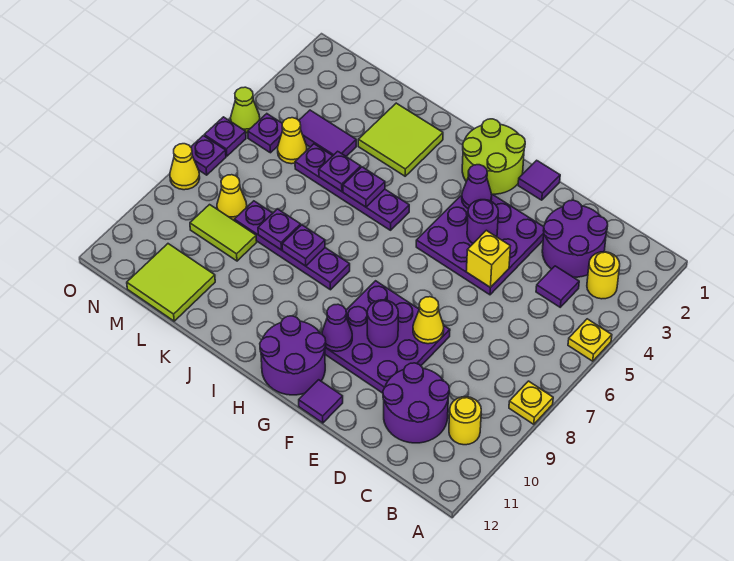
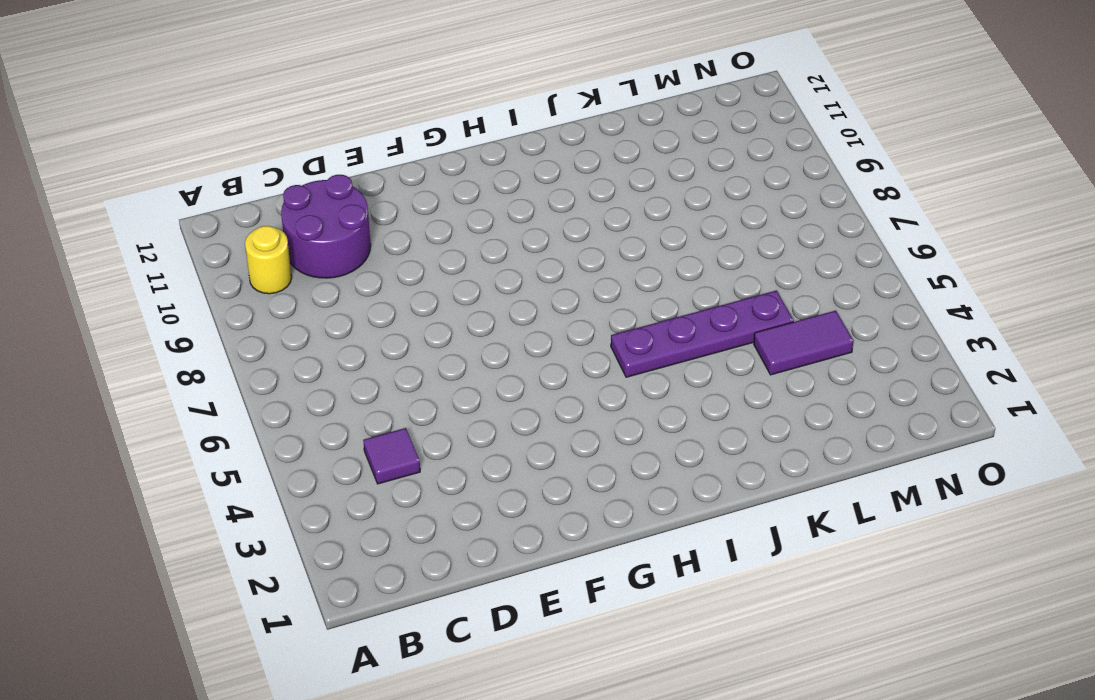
none -> yellow plate A5 level 1
none -> yellow plate A8 level 1
none -> yellow round brick B3 level 1
none -> purple round brick C2:D3 level 1

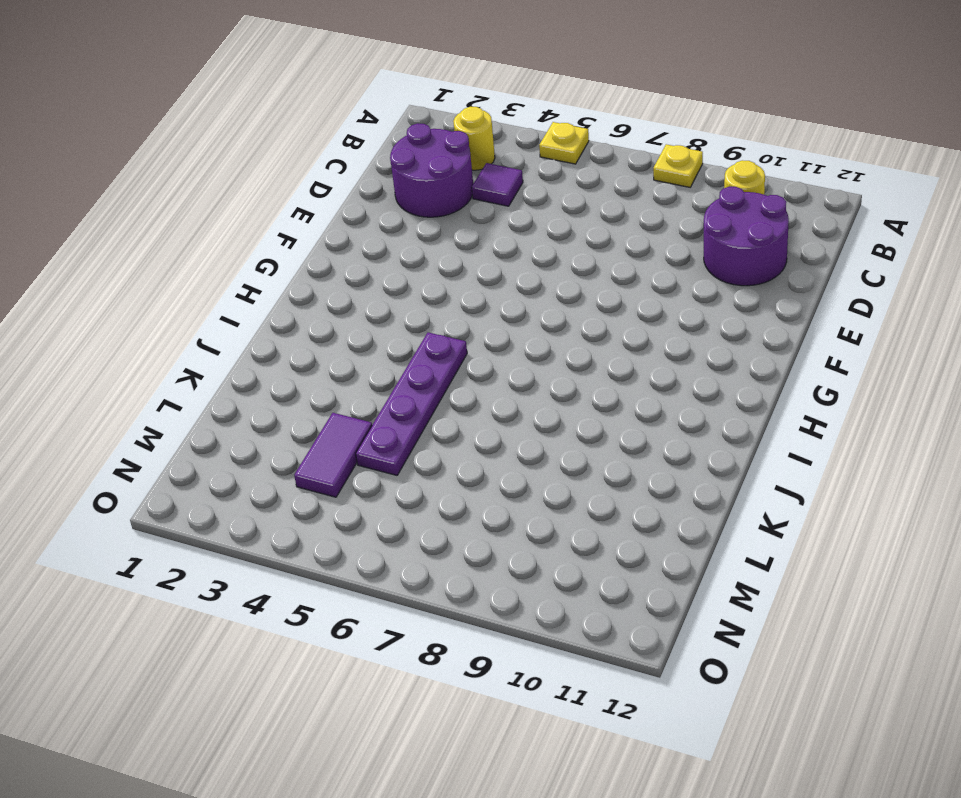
none -> purple plate E3:G5 level 1
none -> purple plate E8:G10 level 1
none -> purple tile F1 level 1
none -> purple tile F12 level 1

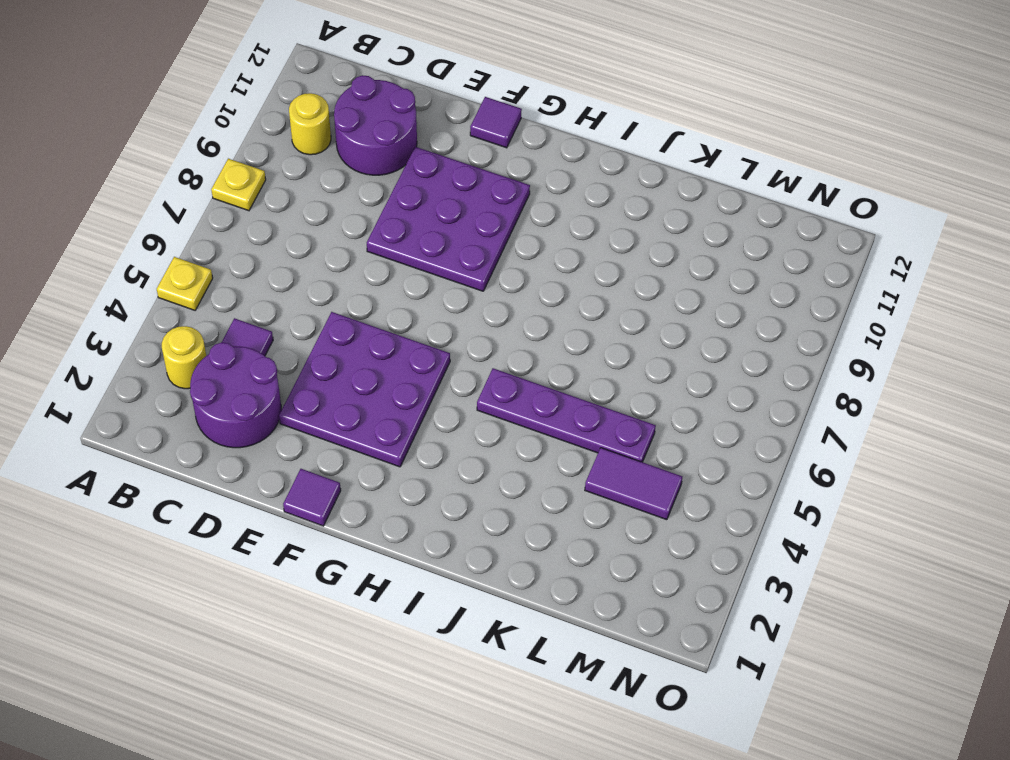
none -> lime round brick G1:H2 level 1
none -> purple round brick G11:H12 level 1
none -> purple plate I8:L8 level 1
none -> lime tile J2:K3 level 1

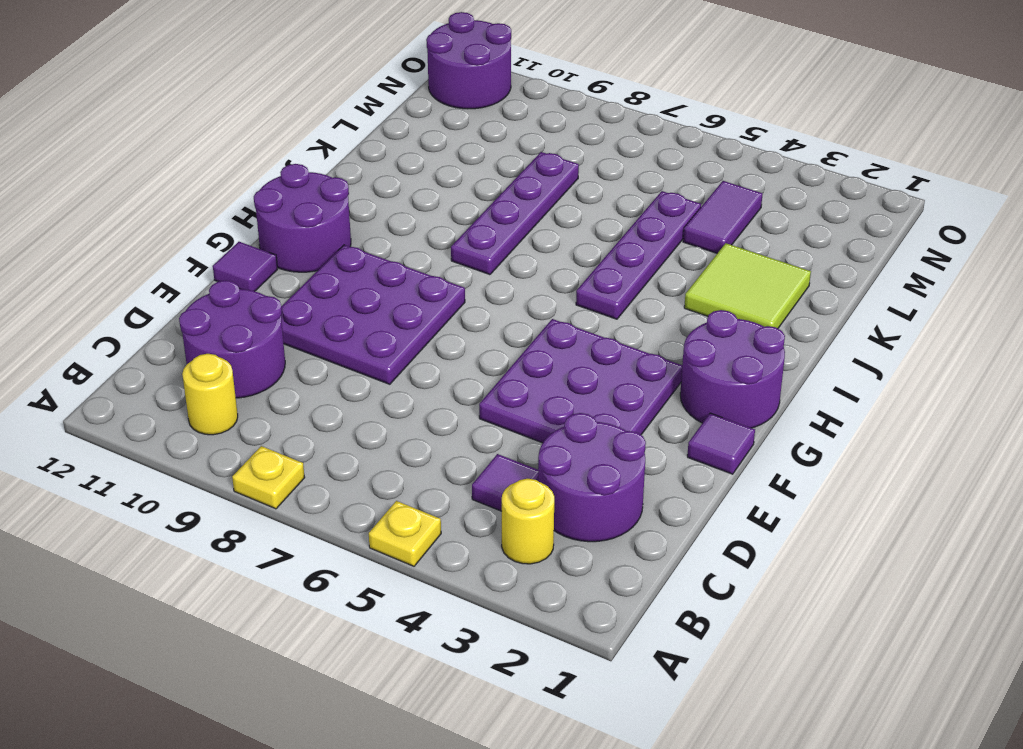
purple round brick G1:H2 level 1 -> lime round brick G1:H2 level 1
purple round brick N11:O12 level 1 -> none
none -> lime tile L9:M9 level 1
none -> lime tile L11:M12 level 1
none -> yellow cone M5 level 1
none -> yellow cone M8 level 1

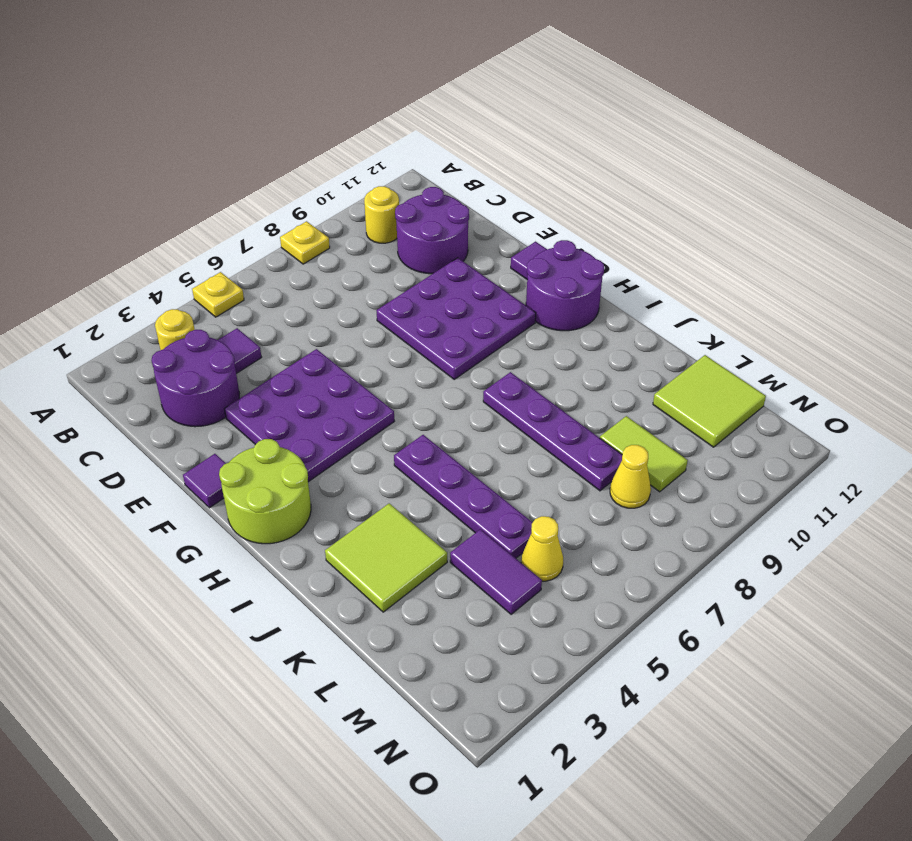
none -> purple plate N5 level 1
none -> lime cone O5 level 1
none -> purple plate O6 level 1
none -> purple plate O7 level 1

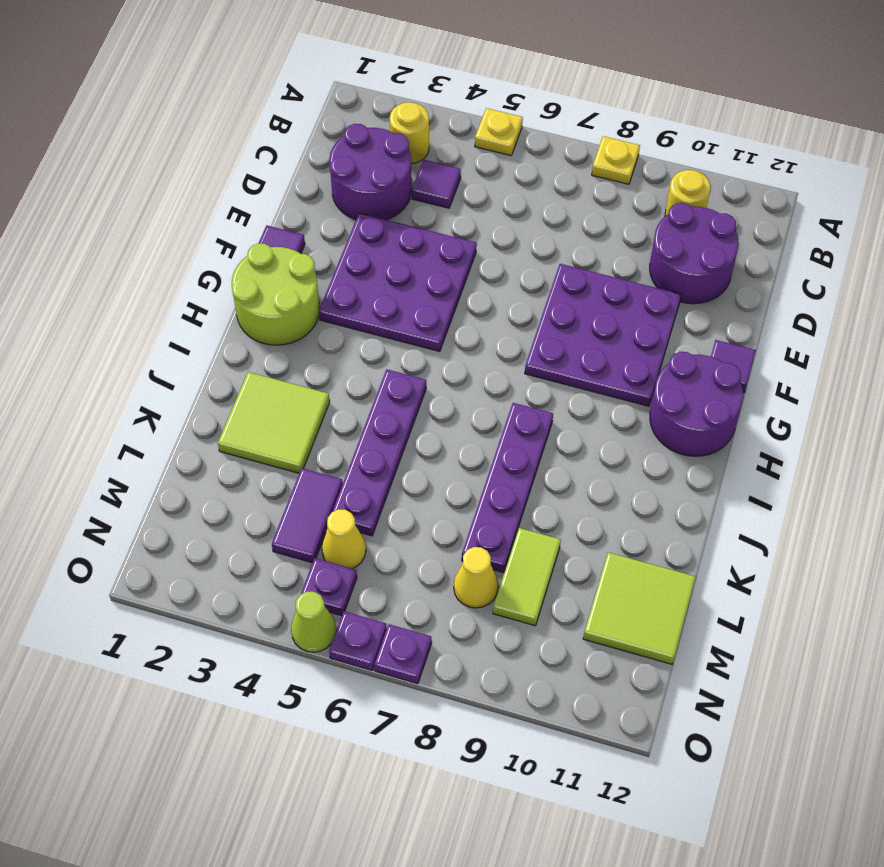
none -> yellow cone O8 level 1
none -> yellow brick E5 level 2
none -> yellow cone E8 level 2
none -> purple round brick F4 level 2

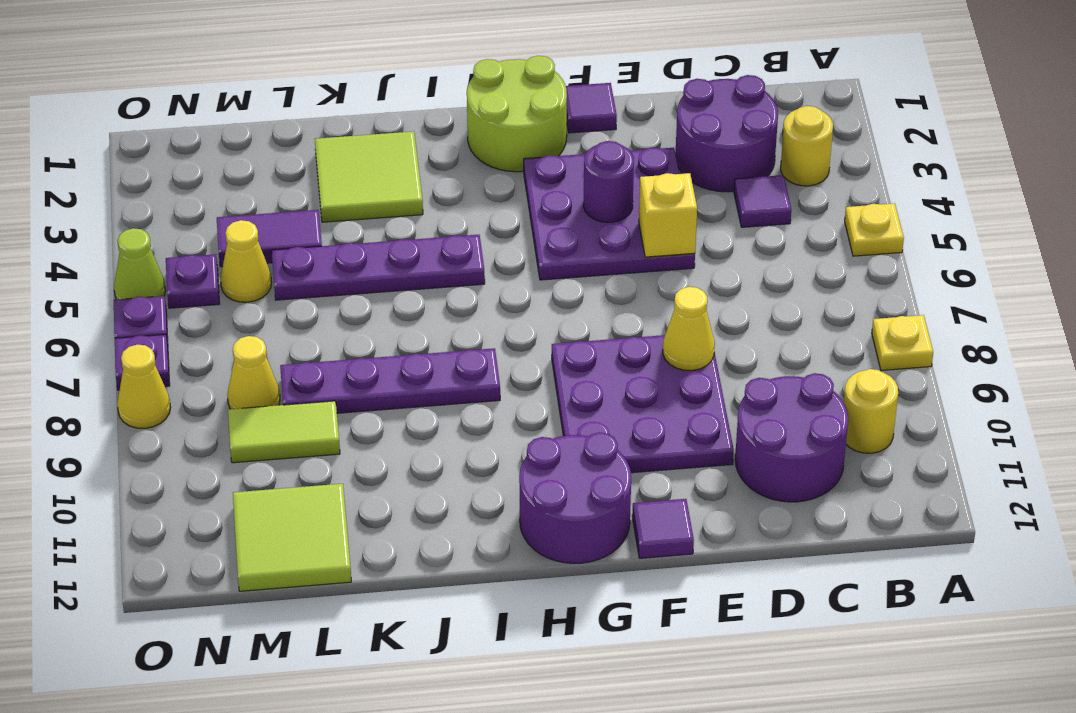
none -> purple round brick F9 level 2
none -> purple cone G3 level 2
none -> purple cone G10 level 2
none -> purple plate J5 level 2

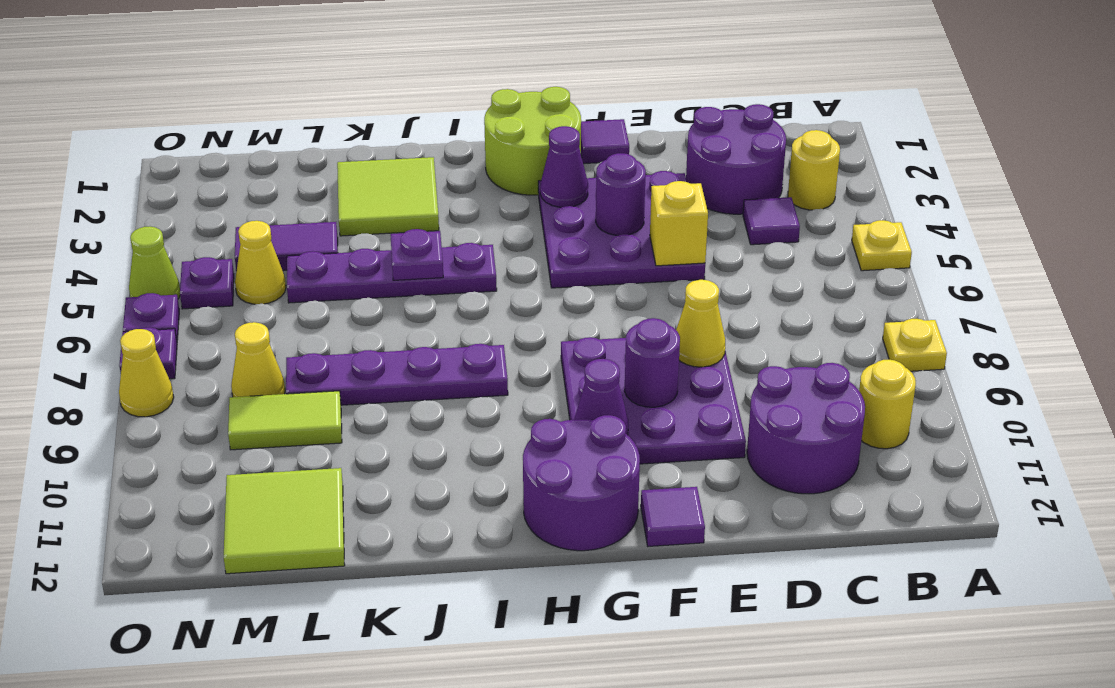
none -> purple plate J8 level 2
none -> purple plate K5 level 2
none -> purple plate K8 level 2

